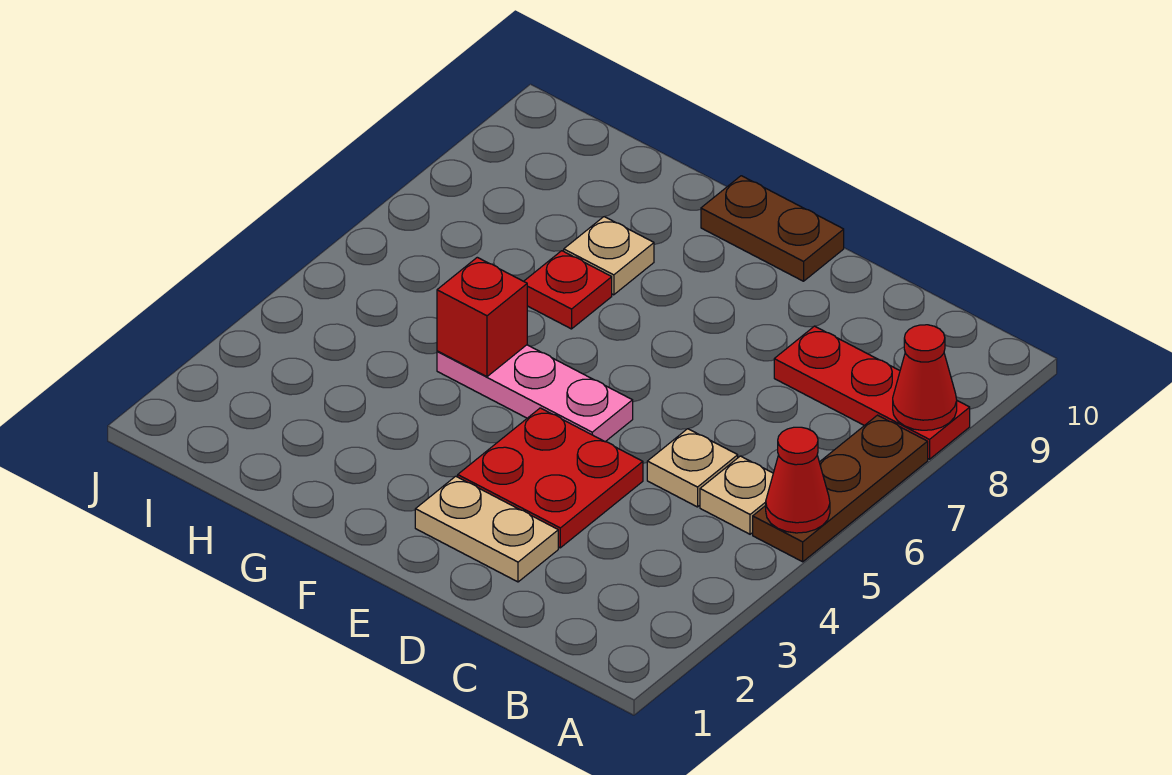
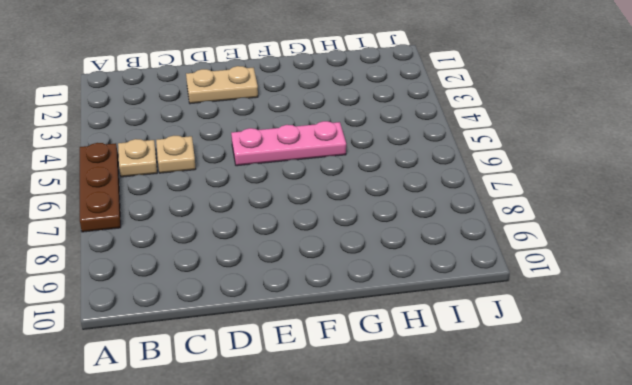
none -> red plate A8:C8 level 1
none -> red plate D3:E4 level 1
none -> brown plate E10:F10 level 1

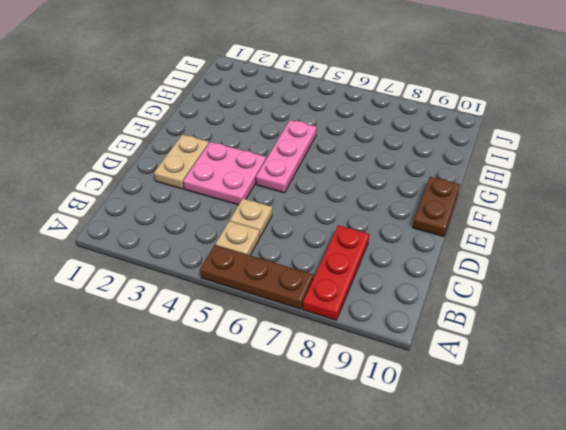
pink plate D3:E4 level 1 -> red plate D3:E4 level 1
none -> red plate G7 level 1
none -> tan plate G8 level 1
none -> red cone A5 level 2

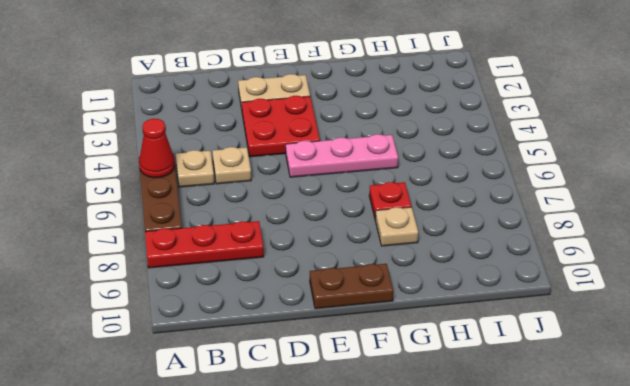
none -> red cone A8 level 2
none -> red brick G5 level 2

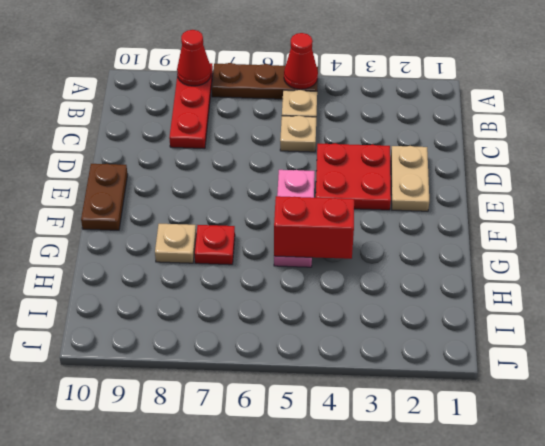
red brick G4:G5 level 2 -> red brick G5 level 2

